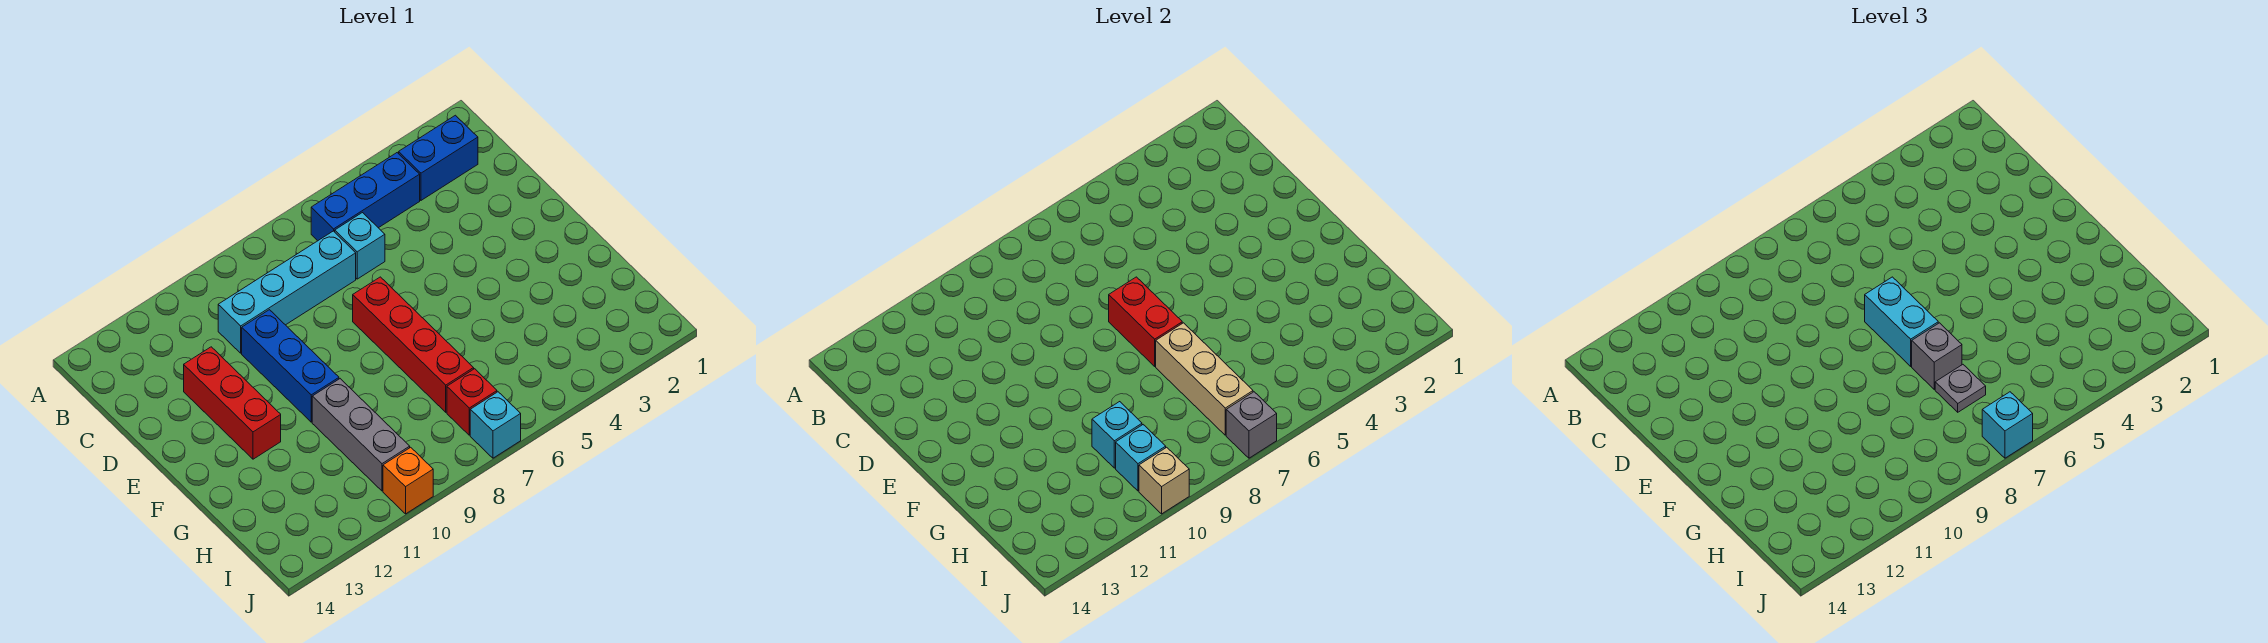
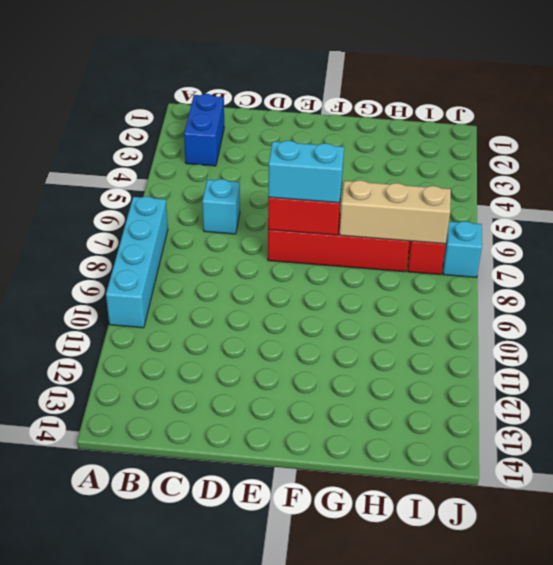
cyan brick A7:A10 level 1 -> cyan brick C7:C10 level 1
none -> blue brick B4:B6 level 1
none -> blue brick D10:F10 level 1
none -> red brick D12:F12 level 1

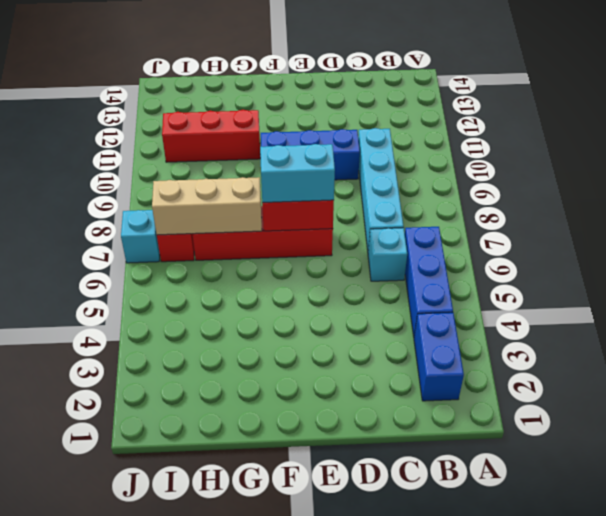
red brick G11:I11 level 1 -> red brick D12:F12 level 1
none -> grey brick G10:I10 level 1
none -> orange brick J10 level 1
none -> cyan brick H10 level 2

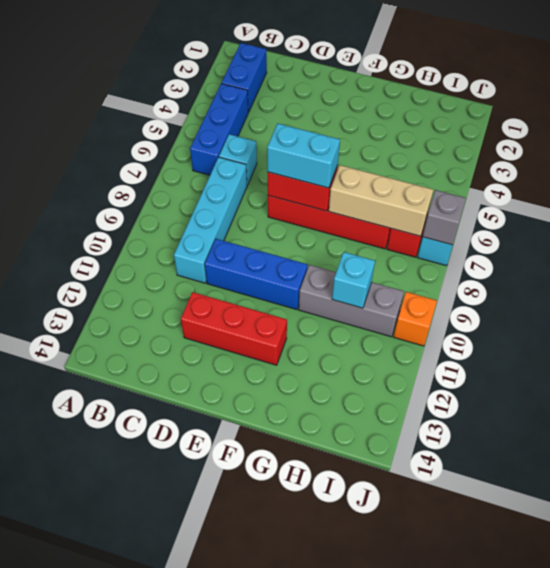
none -> cyan brick I10 level 2
none -> tan brick J10 level 2
none -> grey brick G7 level 3

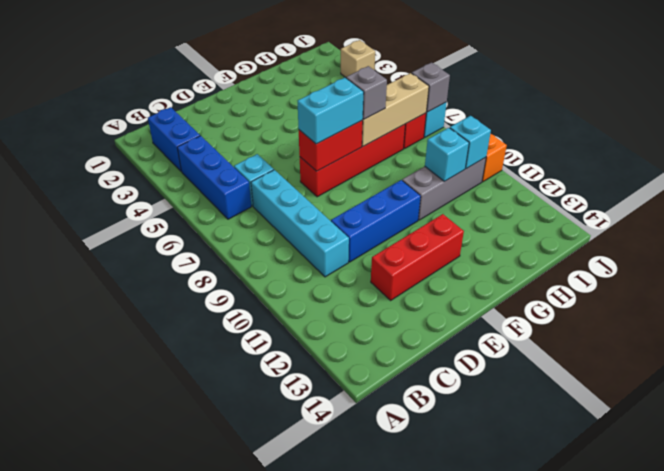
tan brick J3 level 1 -> tan brick J10 level 2
none -> grey plate H7 level 3
none -> cyan brick J7 level 3

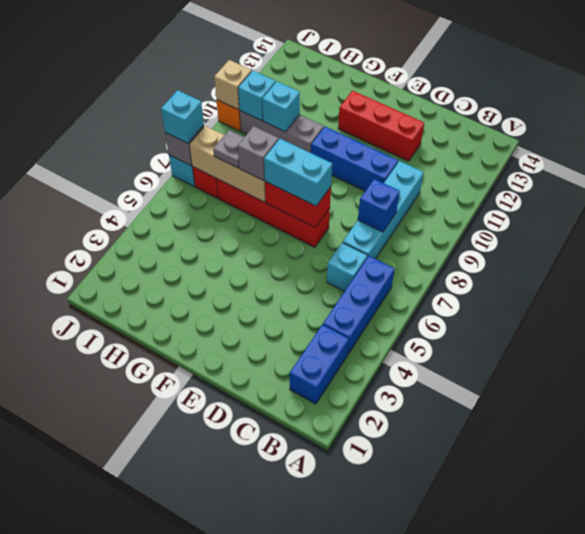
blue brick C8 level 2 -> none

